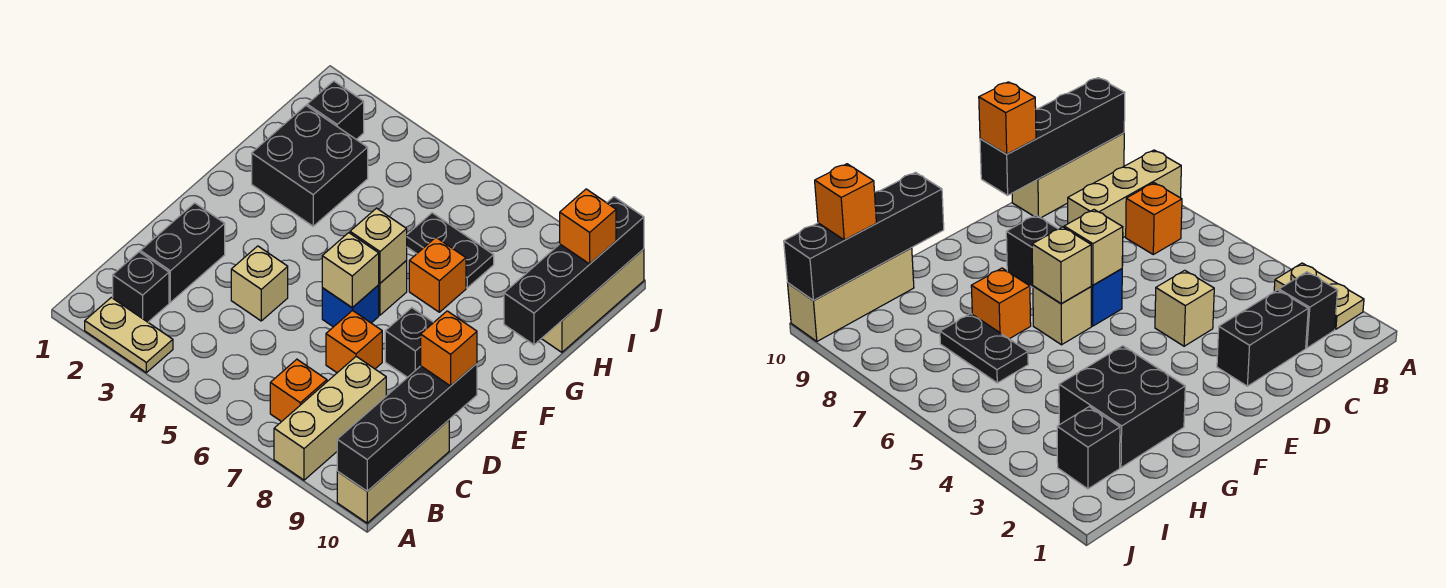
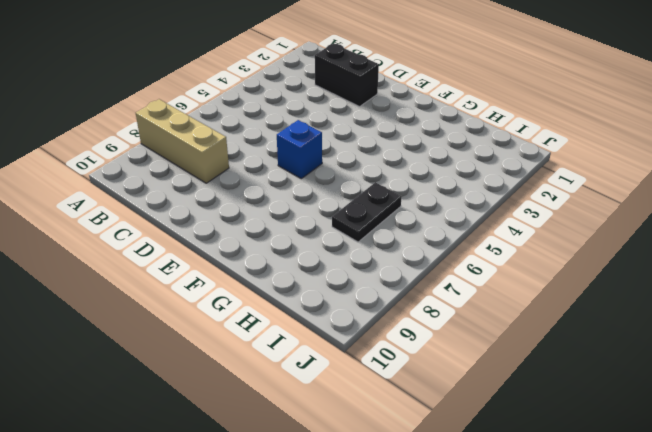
none -> tan plate A2:A3 level 1
none -> tan brick A10:C10 level 1
none -> black brick B2 level 1

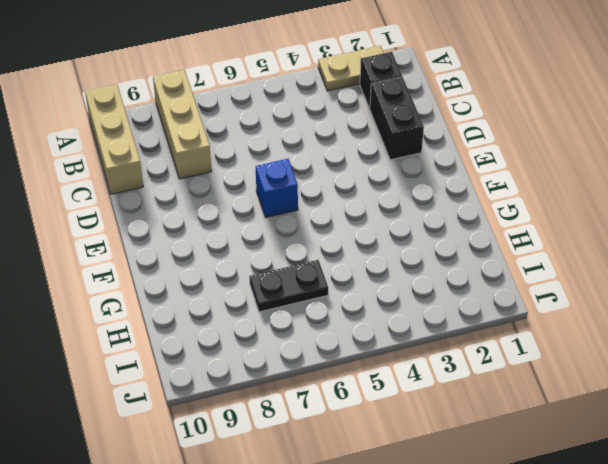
none -> orange brick B7 level 1
none -> tan brick D4 level 1
none -> orange brick D7 level 1

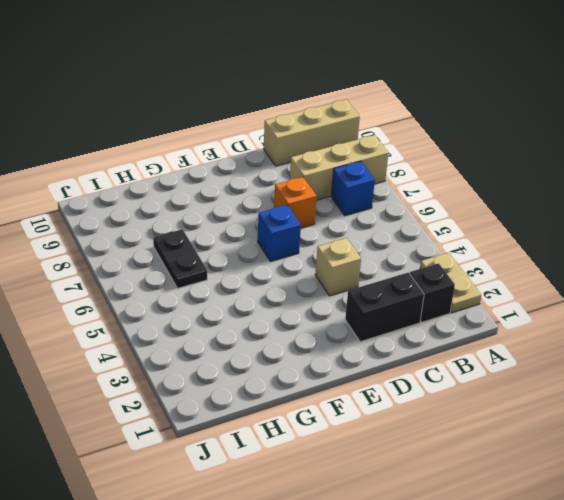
blue brick B7 level 1 -> orange brick B7 level 1
none -> black brick E8 level 1
none -> tan brick F6 level 1
none -> black brick G2:H3 level 1

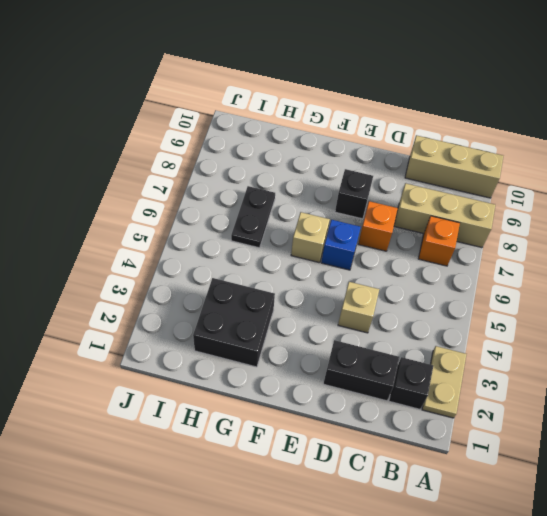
none -> orange brick G7 level 1
none -> tan brick H10:J10 level 1
none -> black brick I2 level 1

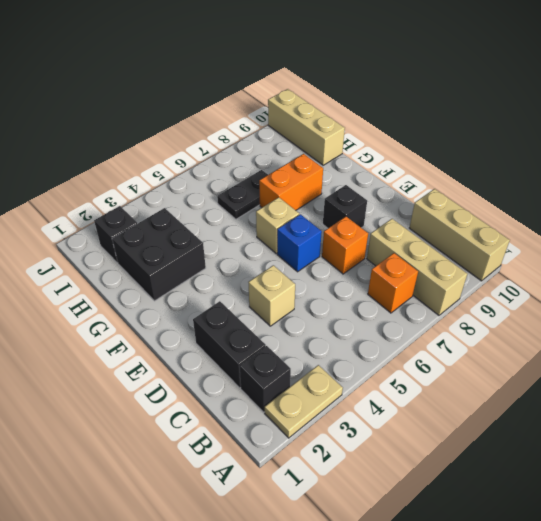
orange brick G7:G8 level 1 -> orange brick G7 level 1
none -> black brick A10:D10 level 2
none -> tan brick E6 level 2
none -> tan brick F6 level 2

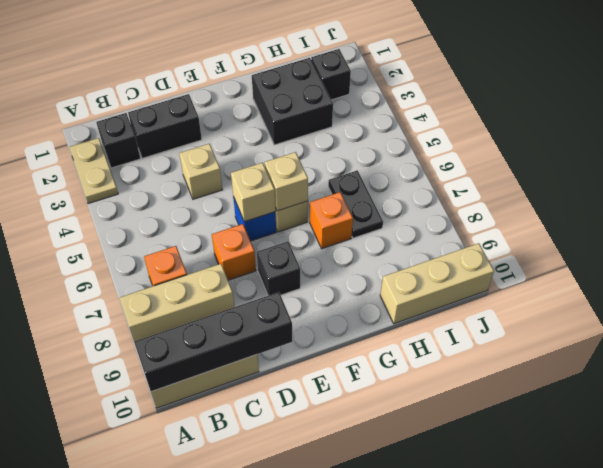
none -> black brick G10:J10 level 2
none -> orange brick D10 level 3
none -> orange brick I10 level 3

